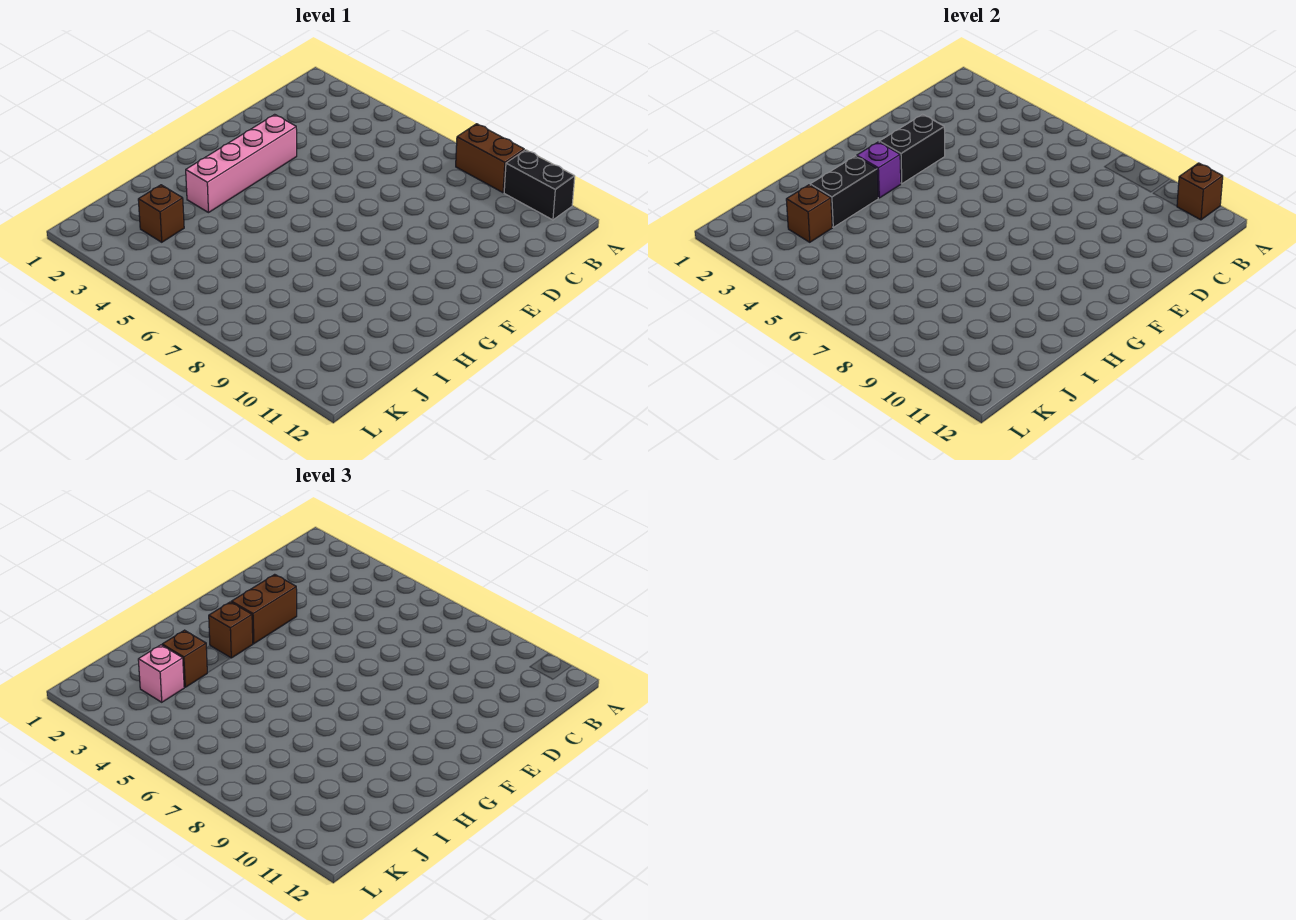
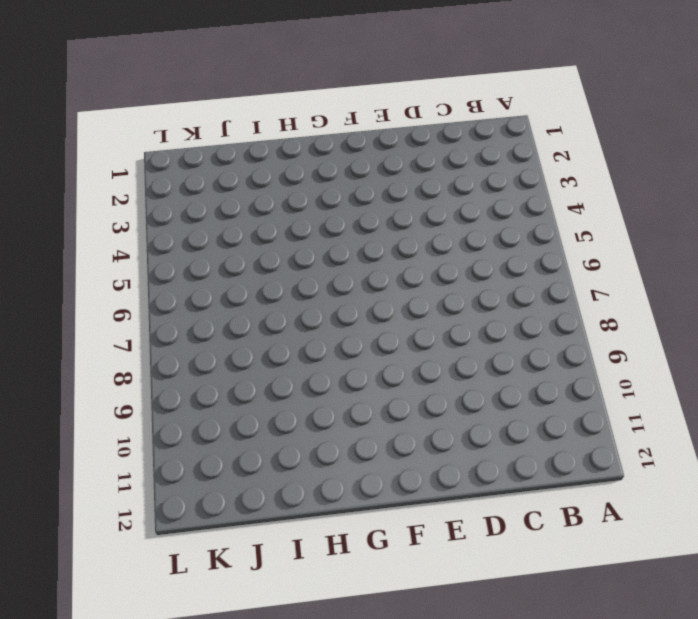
none -> brown brick A8:A9 level 1
none -> black brick A10:A11 level 1
none -> pink brick E3:H3 level 1

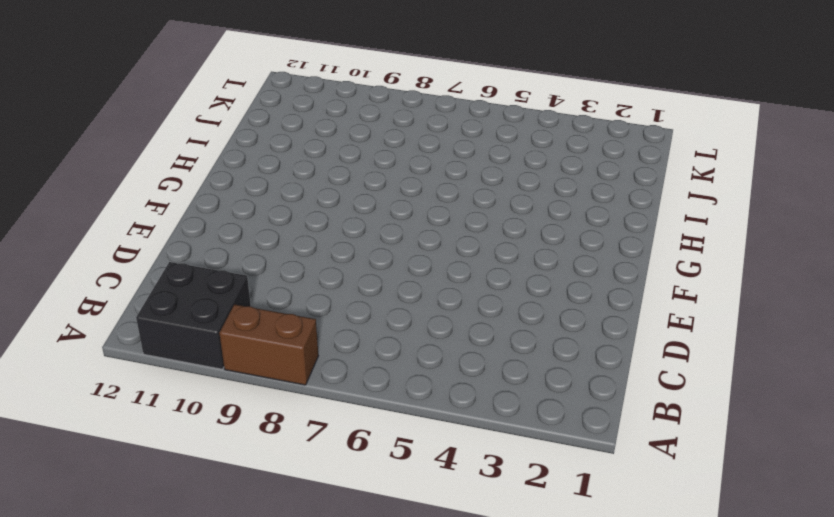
black brick A10:B11 level 1 -> black brick A10:A11 level 1
none -> pink brick E3:H3 level 1
none -> brown brick J3 level 1
none -> brown brick A11 level 2

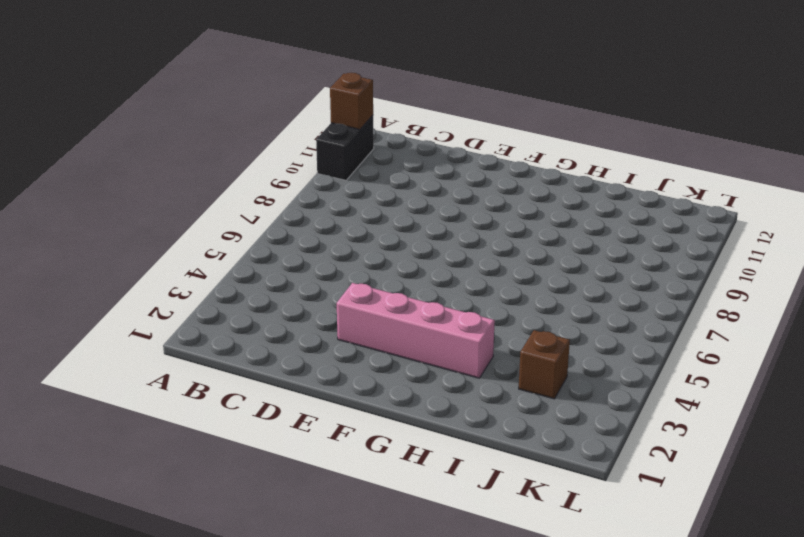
none -> brown brick A8:A9 level 1
none -> black brick E3:F3 level 2
none -> purple brick G3 level 2

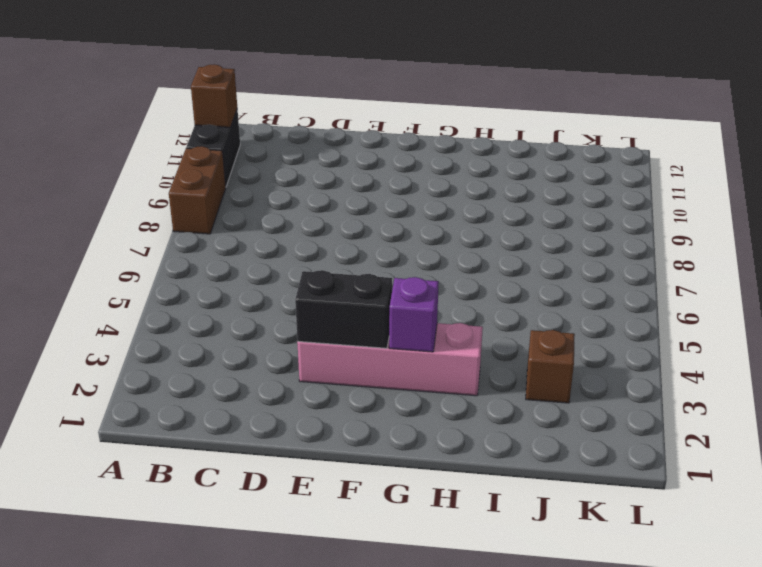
none -> black brick H3:I3 level 2
none -> brown brick J3 level 2
none -> brown brick E3:F3 level 3

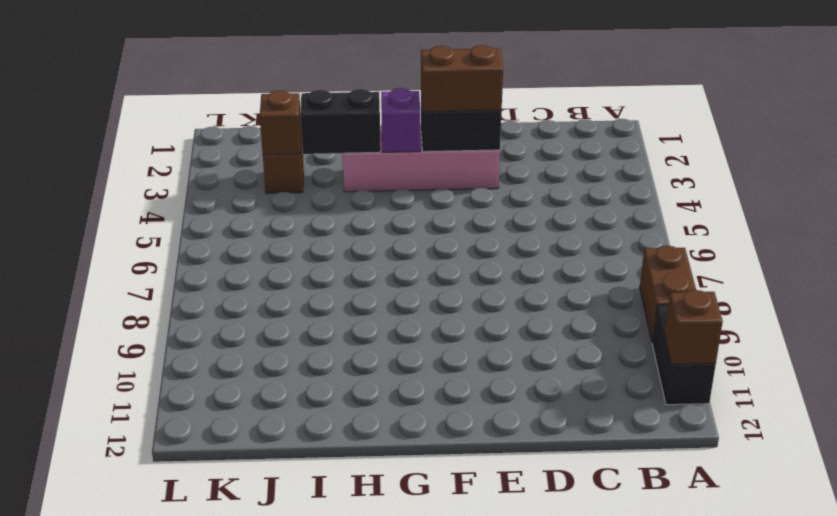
none -> brown brick G3 level 3
none -> brown brick I3 level 3
none -> pink brick J3 level 3

